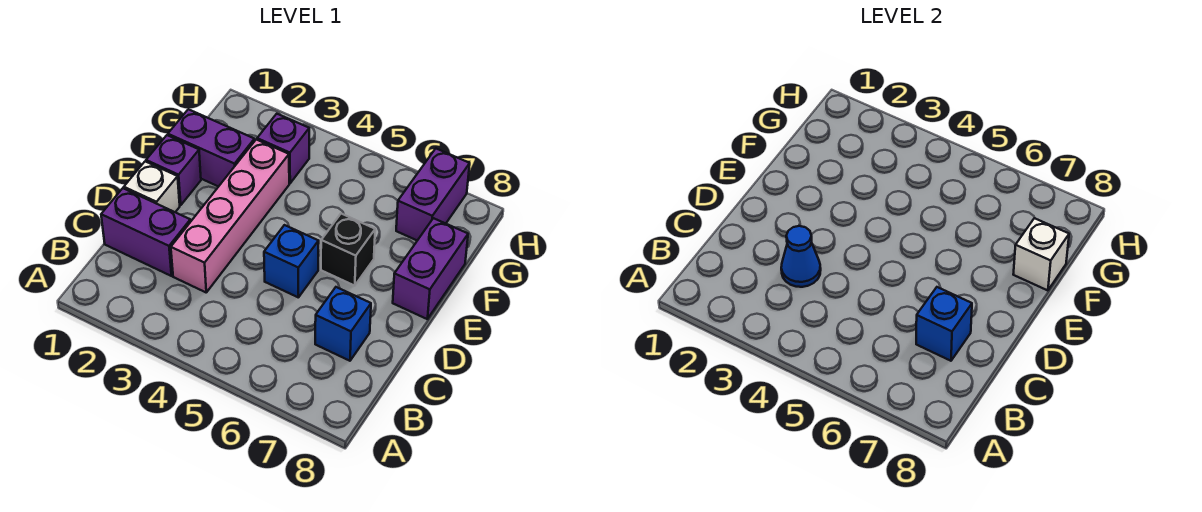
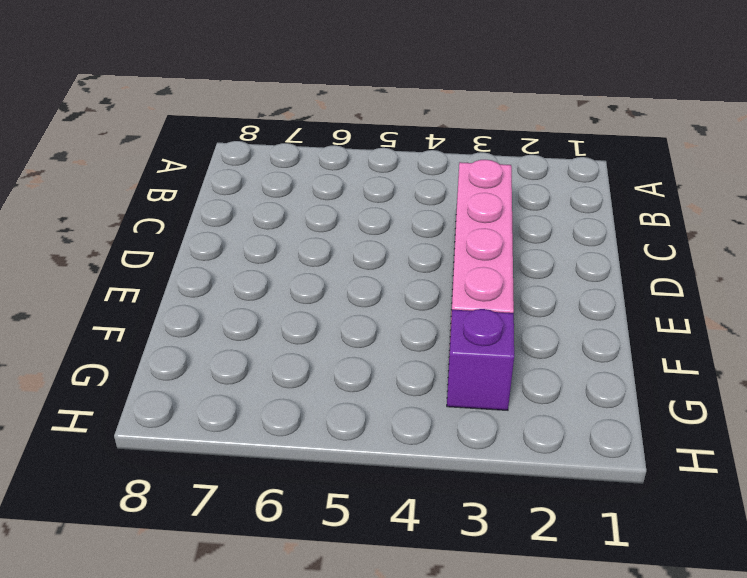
none -> purple brick C1:C2 level 1
none -> blue brick C7 level 1
none -> white brick D1 level 1

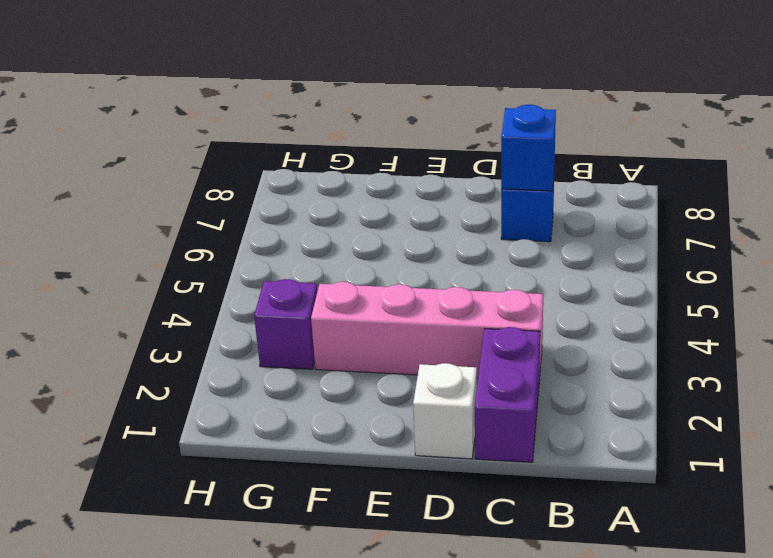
none -> blue brick D5 level 1
none -> purple brick E1 level 1
none -> black brick E6 level 1

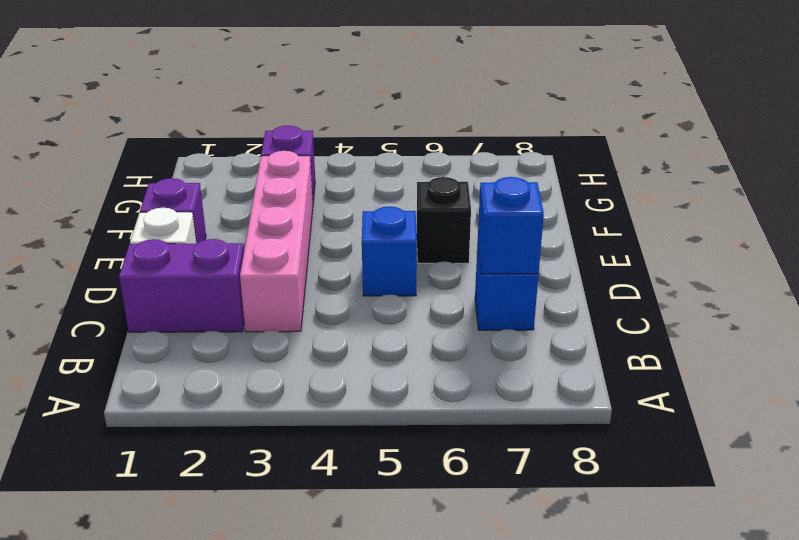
none -> purple brick E8:F8 level 1
none -> purple brick F1:F2 level 1
none -> purple brick G7:H7 level 1

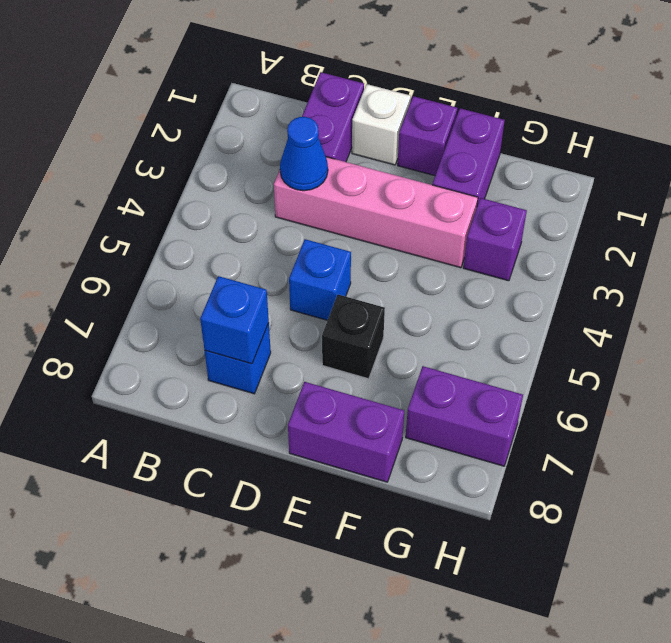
none -> white brick F8 level 2

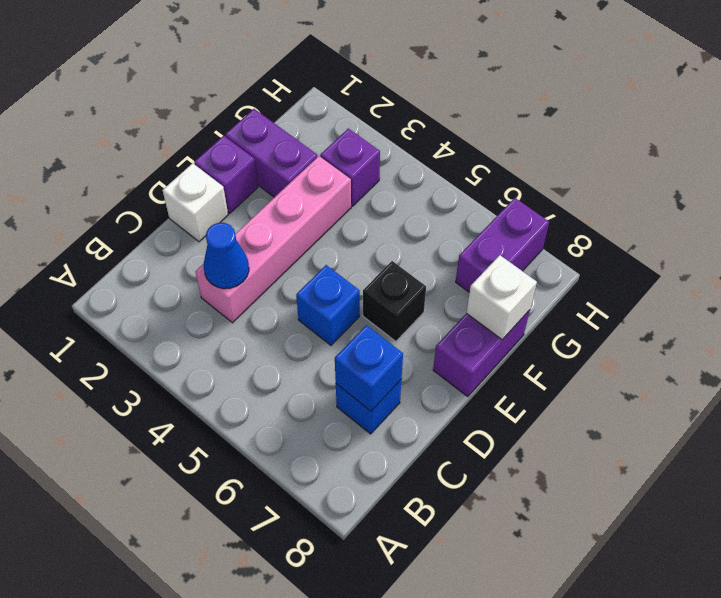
none -> purple brick C1:C2 level 1

